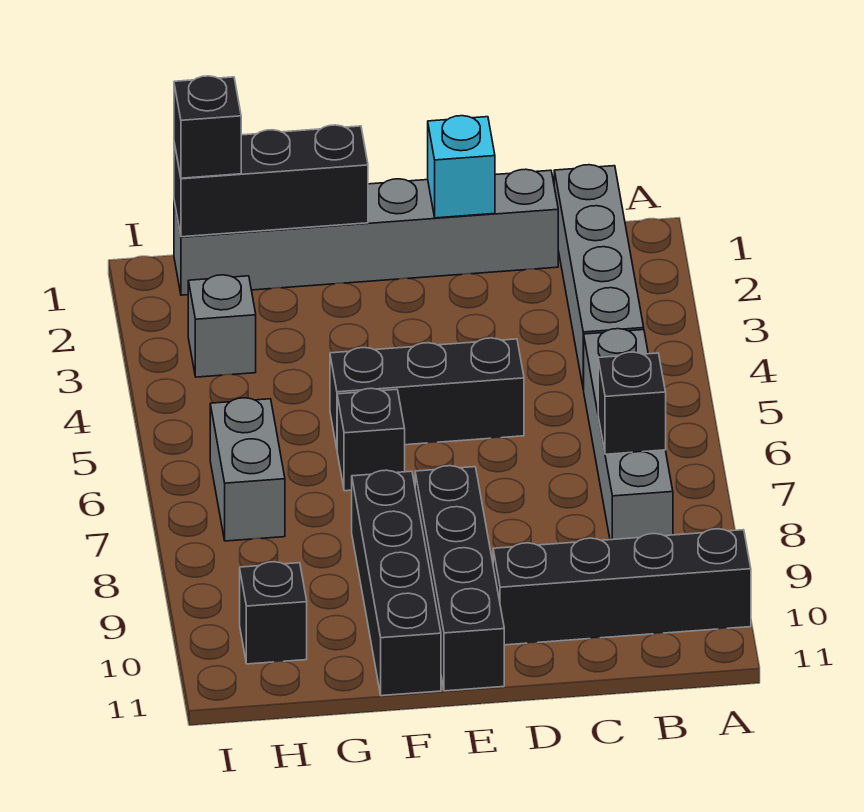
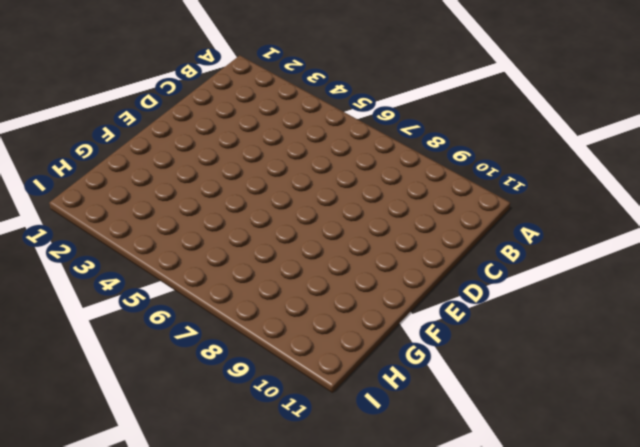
none -> black brick A10:D10 level 1
none -> grey brick B1:B4 level 1
none -> grey brick B5:B8 level 1

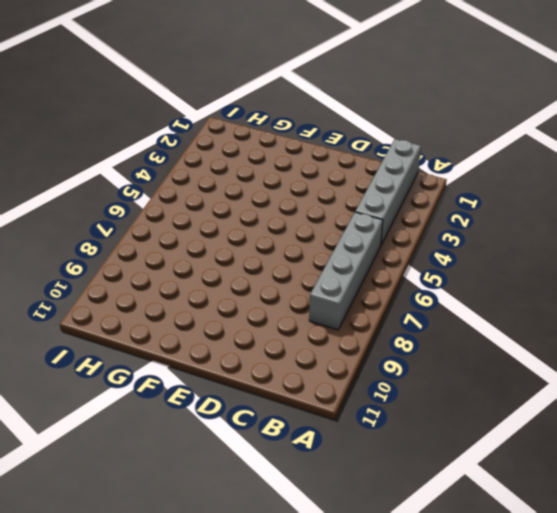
none -> black brick A10:D10 level 1
none -> grey brick C1:H1 level 1
none -> black brick D5:F5 level 1

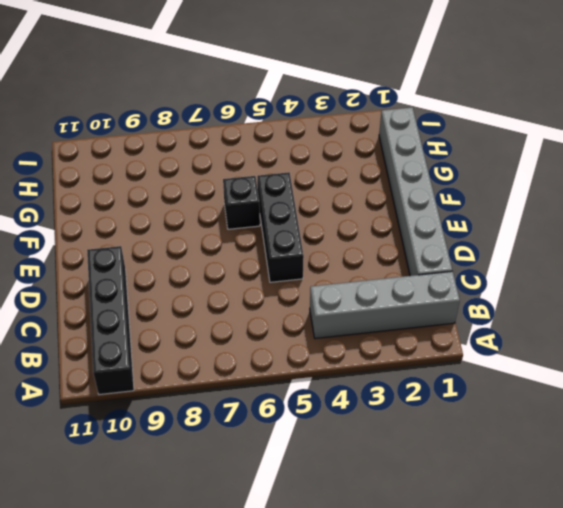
none -> grey brick B5:B8 level 1
none -> black brick E8:E11 level 1
none -> black brick F8:F11 level 1

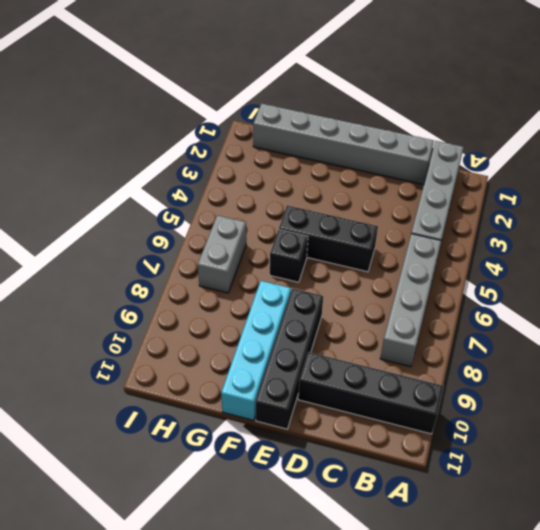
cyan brick F8:F11 level 1 -> black brick F8:F11 level 1
none -> grey brick H3 level 1
none -> black brick H10 level 1
none -> black brick B7 level 2

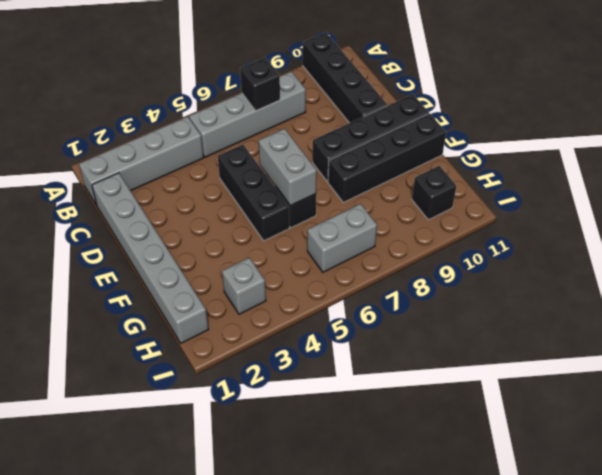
grey brick E6:F6 level 2 -> none
none -> cyan brick D1 level 2
none -> black brick F1:H1 level 2
none -> black brick H1 level 3

